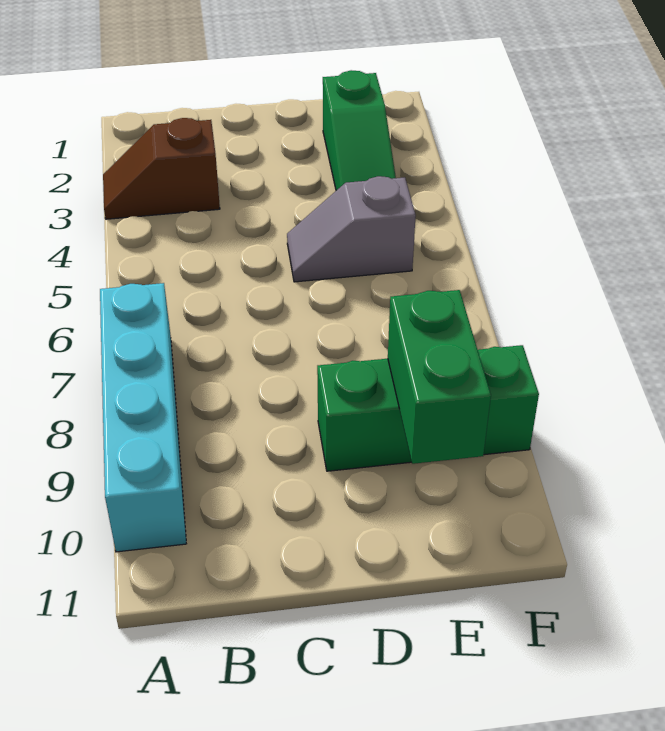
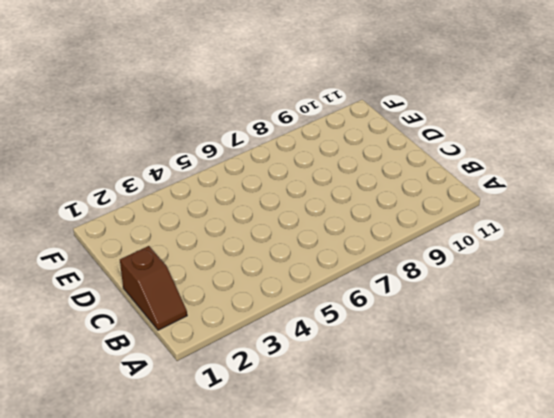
brown slope B1:C1 level 1 top C -> brown slope A3:B3 level 1 top B
none -> cyan brick A7:A10 level 1
none -> grey slope D5:E5 level 1 top E

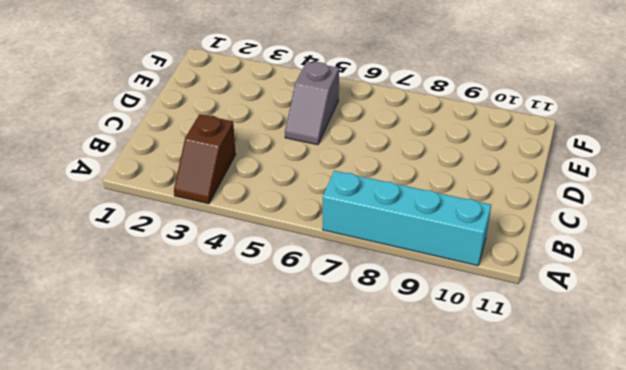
none -> green brick D9:F9 level 1
none -> green slope E2:E4 level 1 top 2

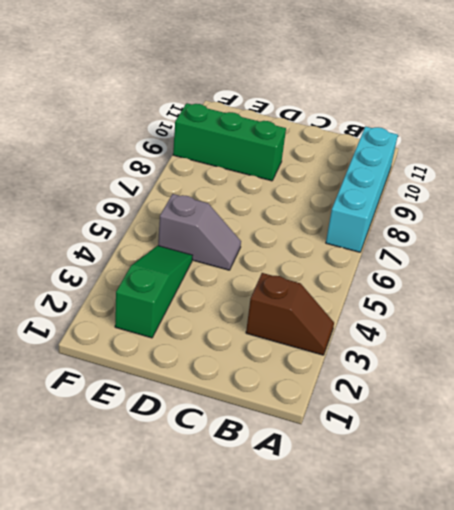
none -> green brick E9:E10 level 2

